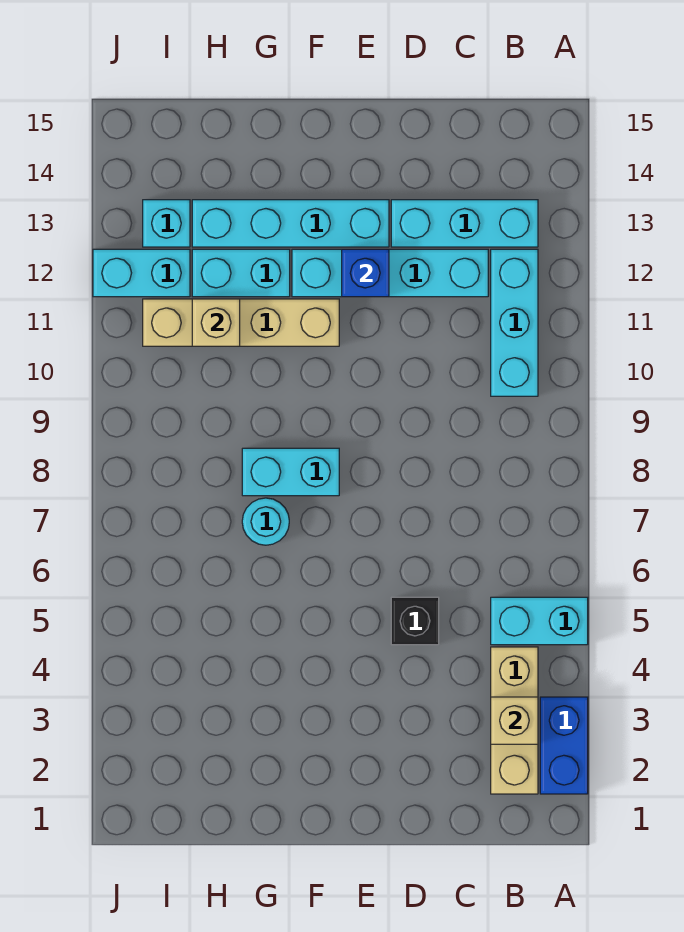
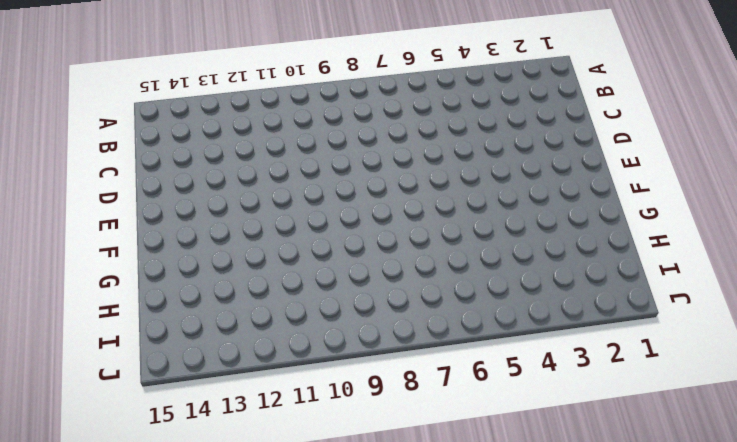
none -> blue brick A2:A3 level 1
none -> cyan brick A5:B5 level 1
none -> tan brick B2:B4 level 1

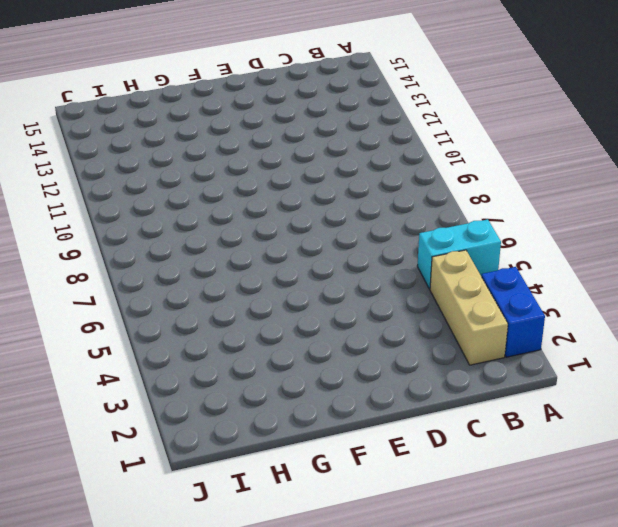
none -> cyan brick B10:B12 level 1
none -> cyan brick B13:D13 level 1
none -> cyan brick C12:F12 level 1

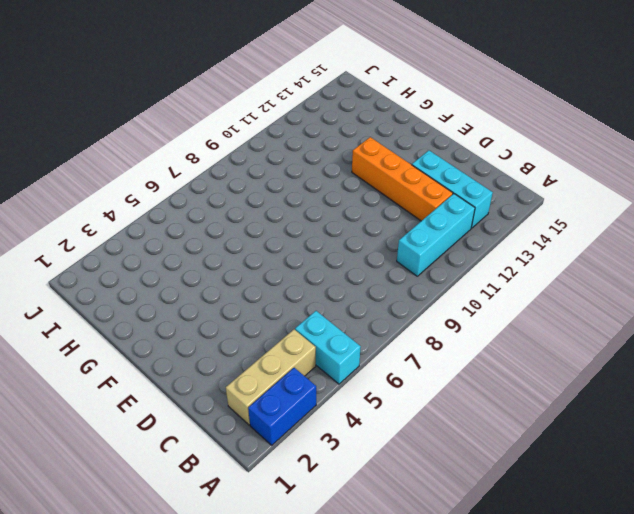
orange brick C12:F12 level 1 -> cyan brick C12:F12 level 1
none -> black brick D5 level 1
none -> cyan brick E13:H13 level 1
none -> cyan brick F8:G8 level 1

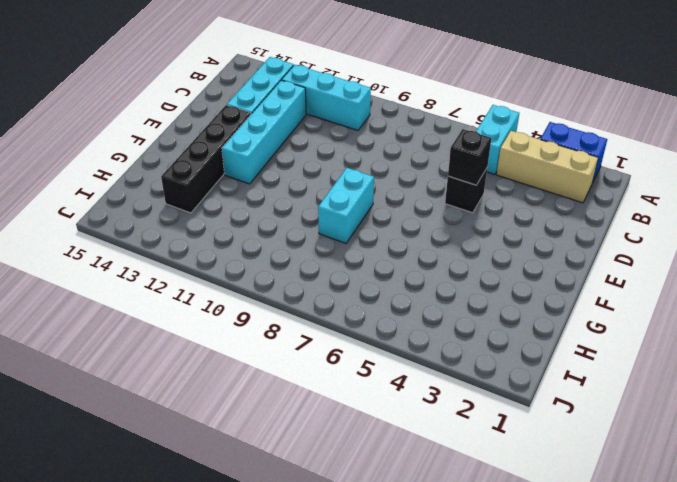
black brick D5 level 2 -> none
black brick E13:H13 level 1 -> cyan brick E13:H13 level 1
none -> tan brick F11:I11 level 1
none -> cyan round brick G7 level 1
none -> cyan brick G12:H12 level 1

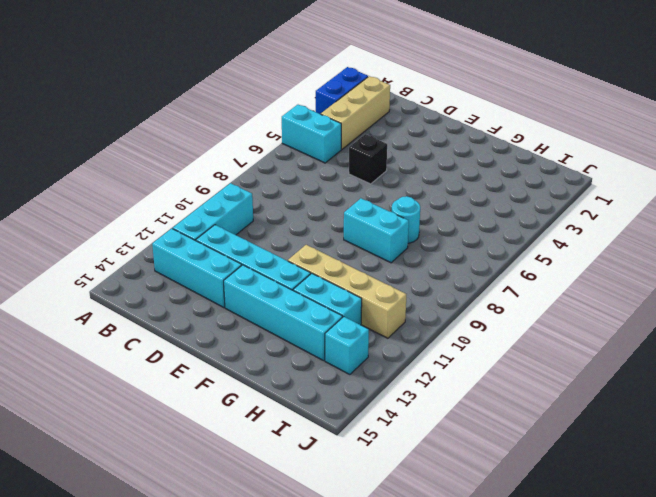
none -> cyan brick I12:J12 level 1
none -> tan brick B3 level 2
none -> blue brick E12 level 2

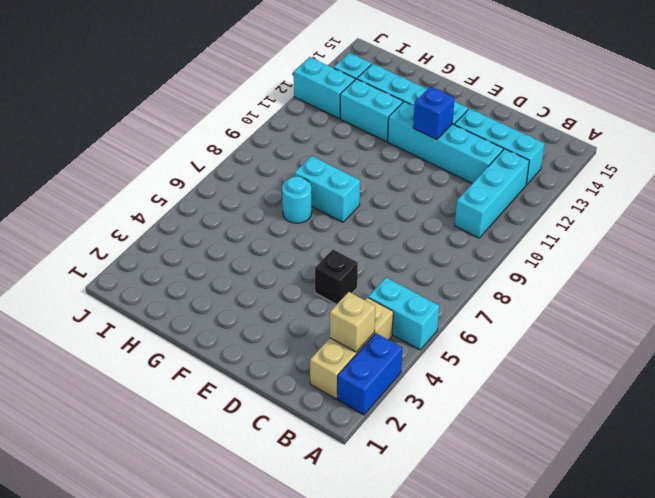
none -> tan brick F11:I11 level 1
none -> tan brick H11 level 2

